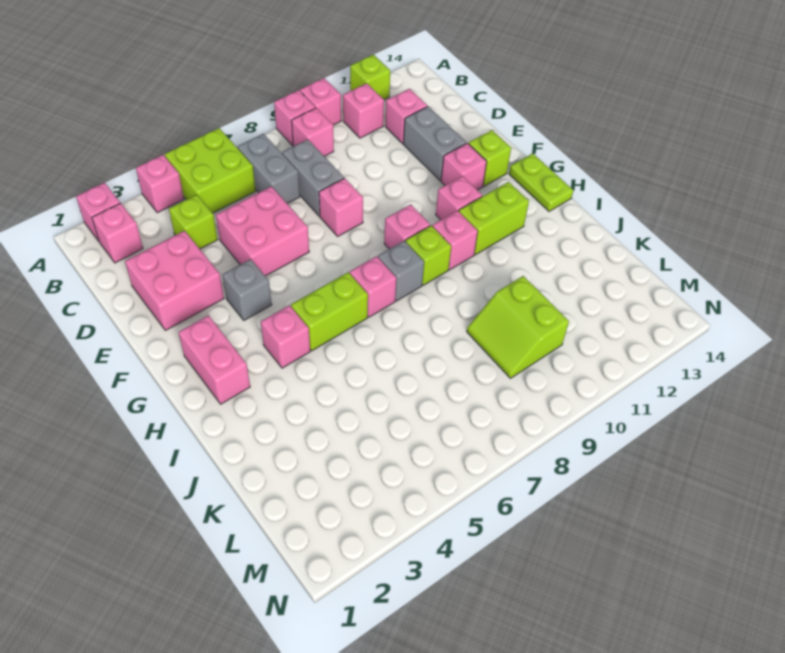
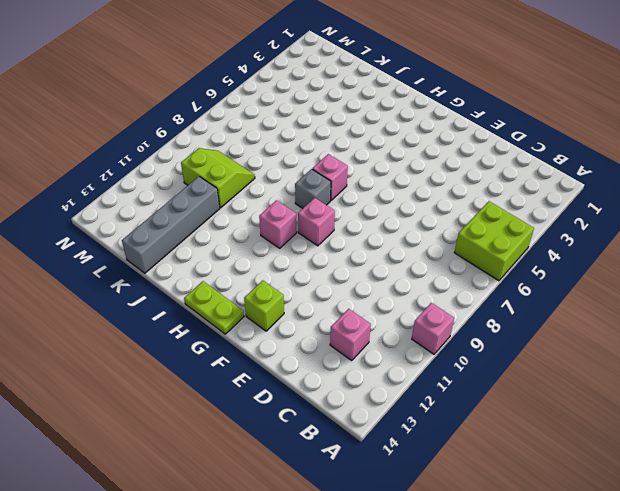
grey brick K11:K14 level 1 -> none
none -> pink brick A2 level 1
none -> pink brick A4 level 1
none -> pink brick A9 level 1
none -> lime brick A12 level 1

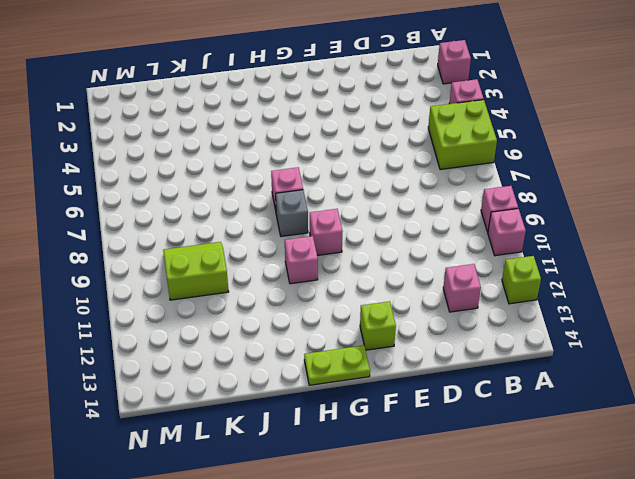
none -> pink brick B2 level 1
none -> grey brick B7:C7 level 1
none -> pink brick B9 level 1
none -> pink brick B11 level 1

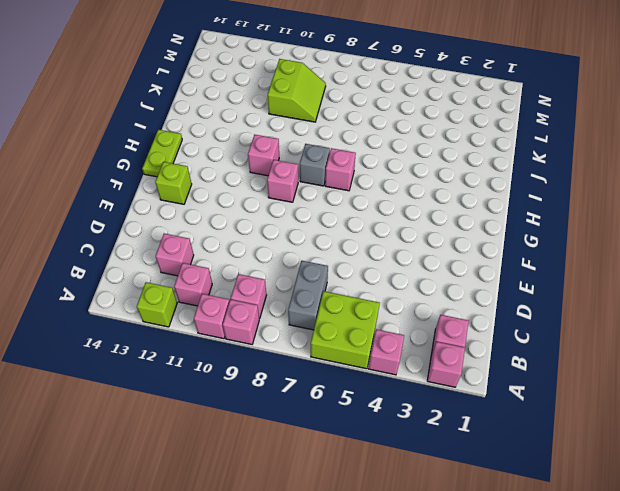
none -> lime brick C4 level 1
none -> grey brick C8:D8 level 1
none -> pink brick D2:E3 level 1
none -> pink brick D5:E6 level 1

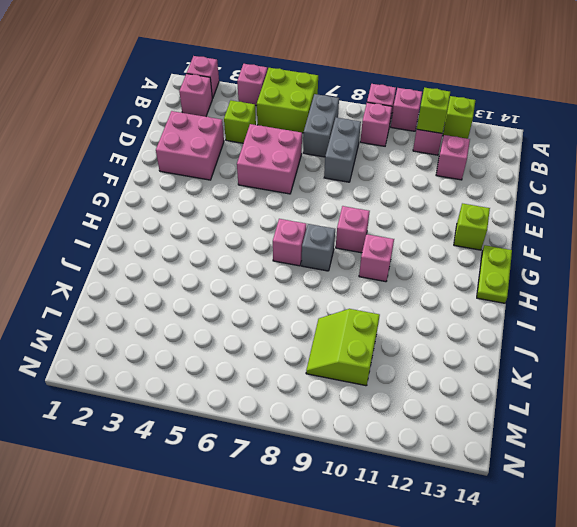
lime brick B11 level 2 -> lime brick H9 level 1
none -> grey brick D12:E12 level 1
none -> pink brick E8 level 1
none -> grey brick F4 level 1
none -> pink brick F12 level 1

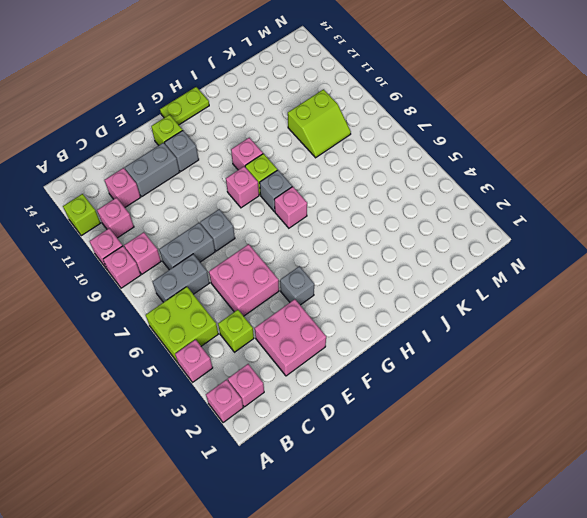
grey brick E8 level 1 -> pink brick E8 level 1
grey brick F12 level 1 -> pink brick F12 level 1
none -> pink brick G2:H2 level 1
none -> pink brick G11 level 1
none -> pink brick H4 level 1
none -> lime brick H5:H6 level 1

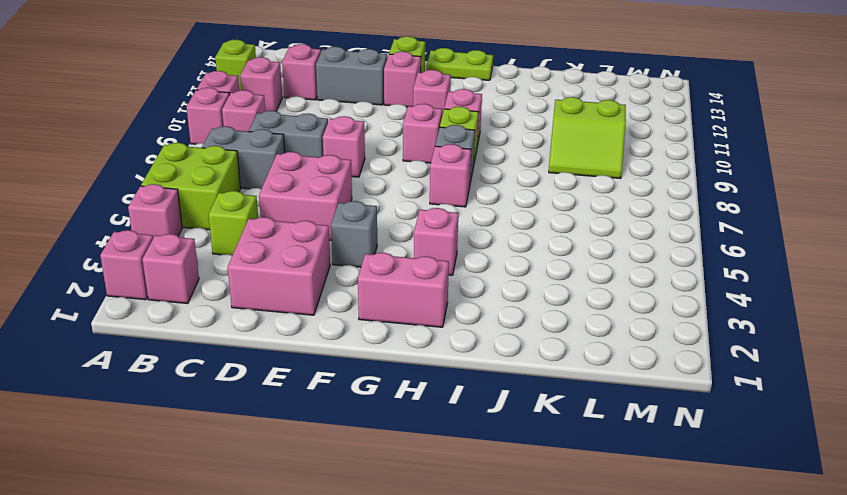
none -> lime brick H5:H6 level 1
none -> lime brick H11:H12 level 1

